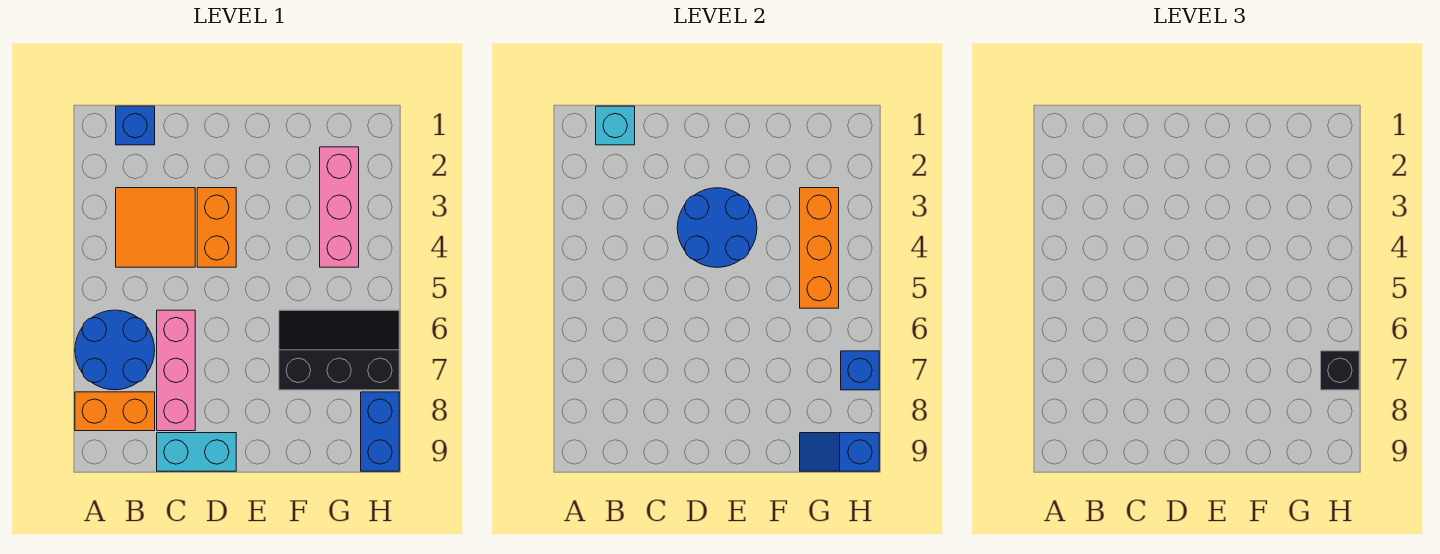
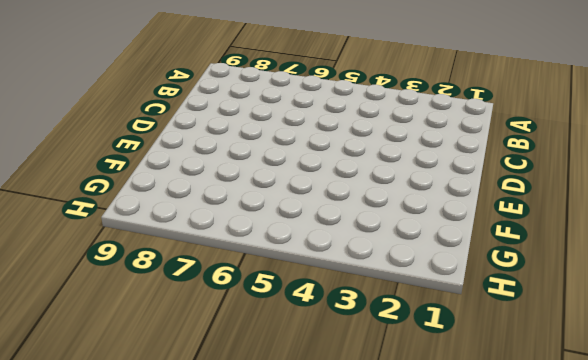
none -> blue round brick A6:B7 level 1
none -> orange brick A8:B8 level 1
none -> blue brick B1 level 1

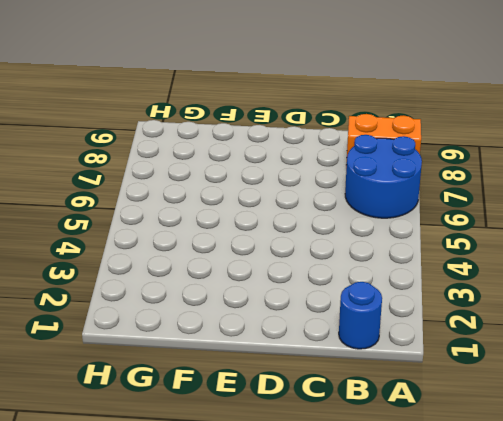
blue round brick B1 level 1 -> blue brick B1 level 1
none -> orange tile B3:C4 level 1
none -> pink brick C6:C8 level 1
none -> cyan brick C9:D9 level 1

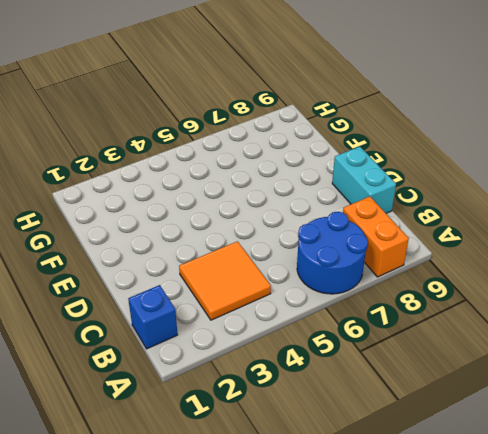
none -> pink brick C6:C8 level 1
none -> orange brick D3:D4 level 1
none -> black slope F6:H7 level 1 top 7

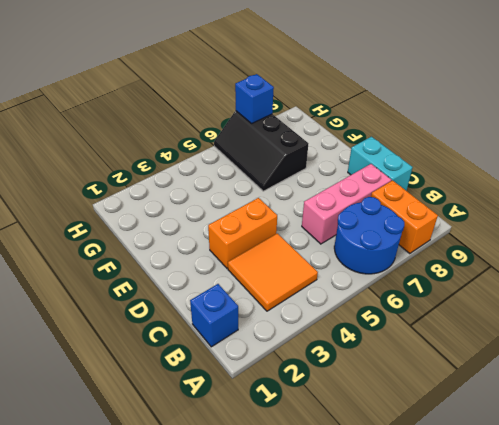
none -> pink brick G2:G4 level 1
none -> blue brick H8:H9 level 1
none -> cyan brick B1 level 2

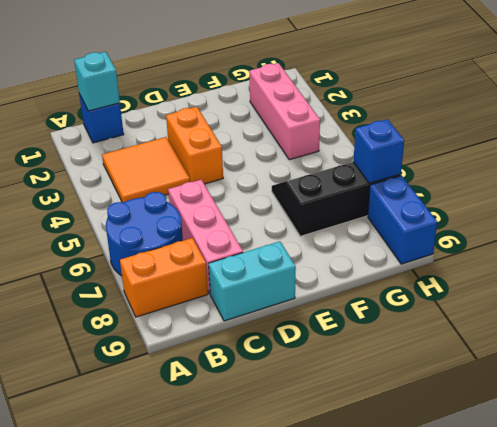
none -> blue round brick D3:E4 level 2
none -> orange brick G3:G5 level 2
none -> blue slope G9:H9 level 2 top H

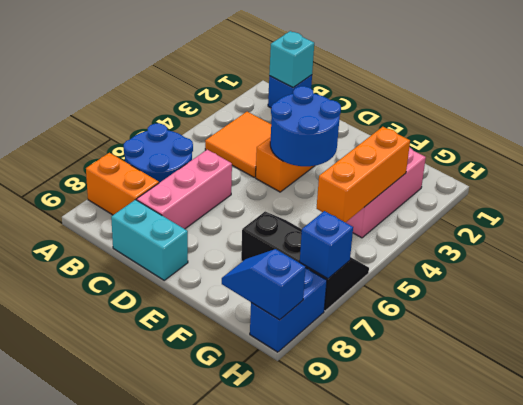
none -> black brick H7 level 3

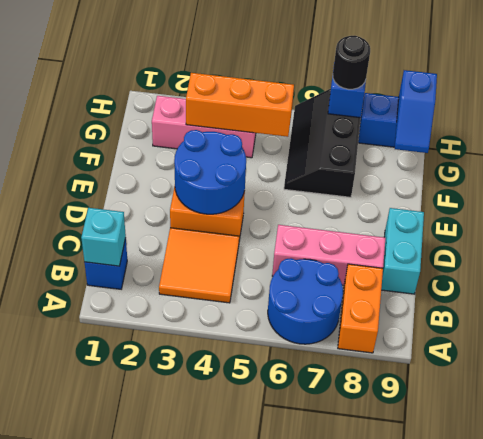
black round brick H7 level 3 -> black brick H7 level 3

